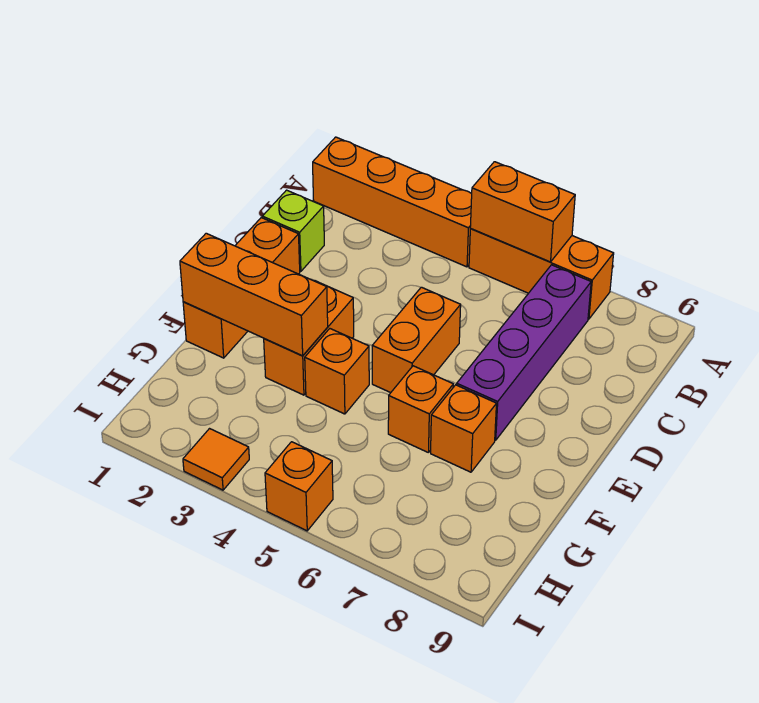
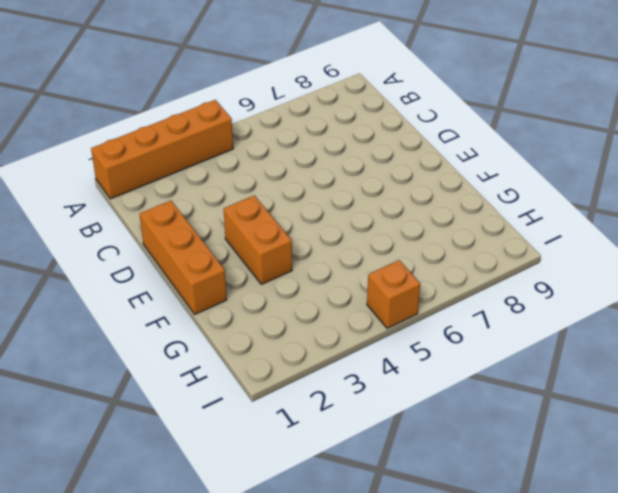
none -> orange brick A5:A7 level 1
none -> purple brick B7:E7 level 1
none -> lime brick C1 level 1

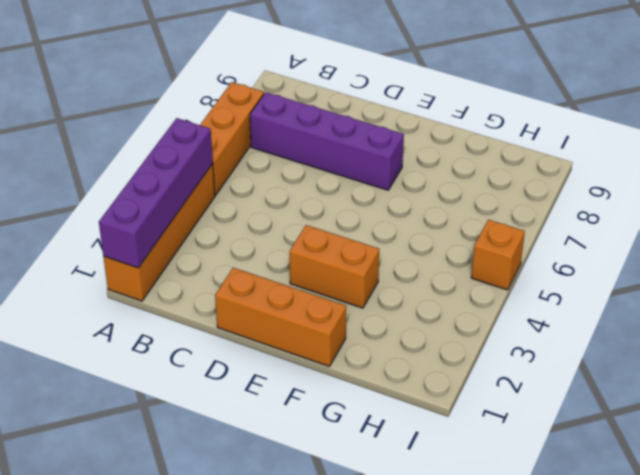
purple brick A1:A4 level 2 -> none
none -> lime brick C1 level 1
none -> orange brick D5:E5 level 1
none -> orange brick F4 level 1

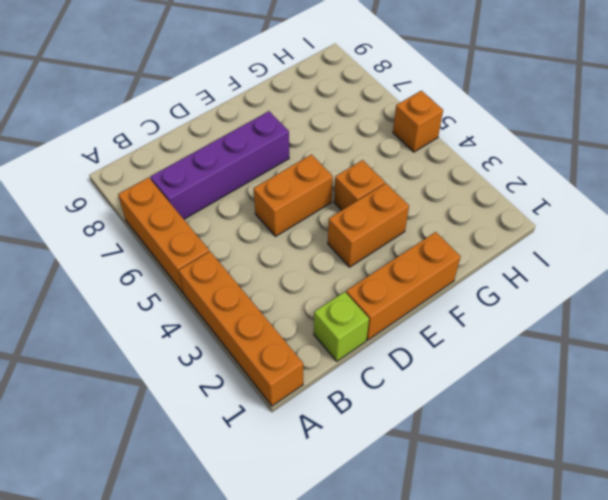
none -> orange brick F6 level 1
none -> orange brick F7 level 1
none -> orange tile I3 level 1

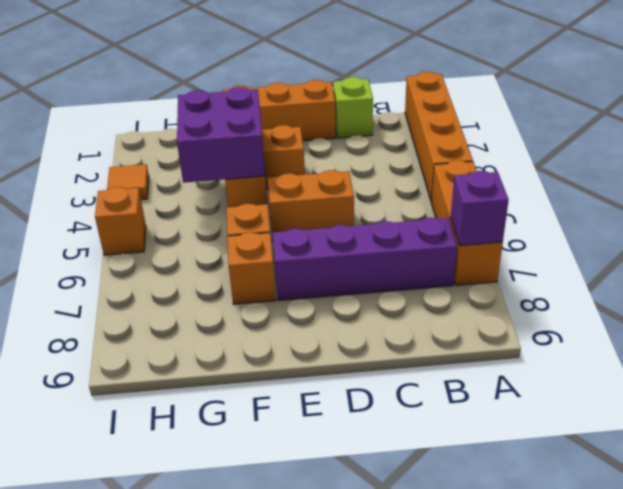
purple brick A7 level 2 -> none
purple brick F3:G4 level 2 -> orange brick F1:F3 level 2
none -> orange brick A5:A6 level 2

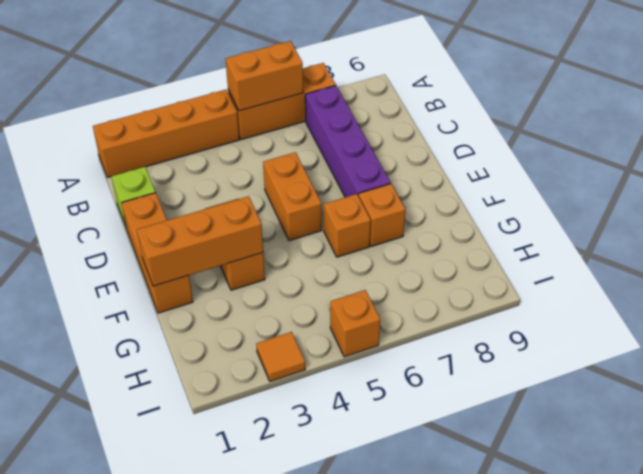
none -> orange brick F4 level 1

